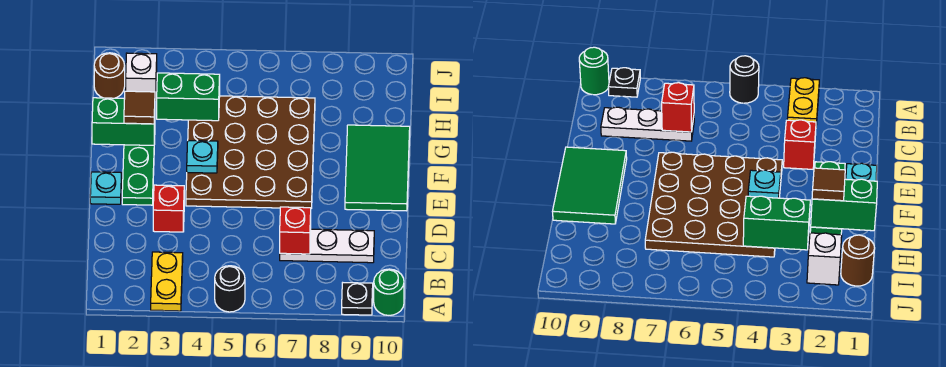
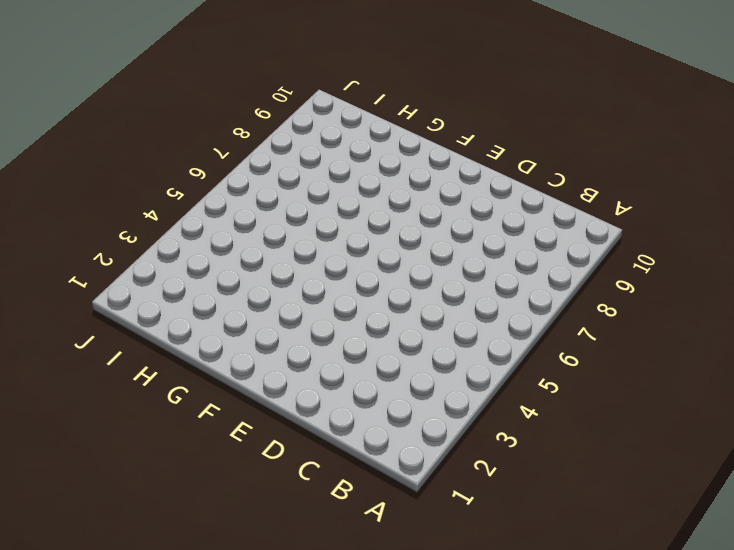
none -> yellow plate A3:B3 level 1
none -> black round brick A5 level 1
none -> black plate A9 level 1

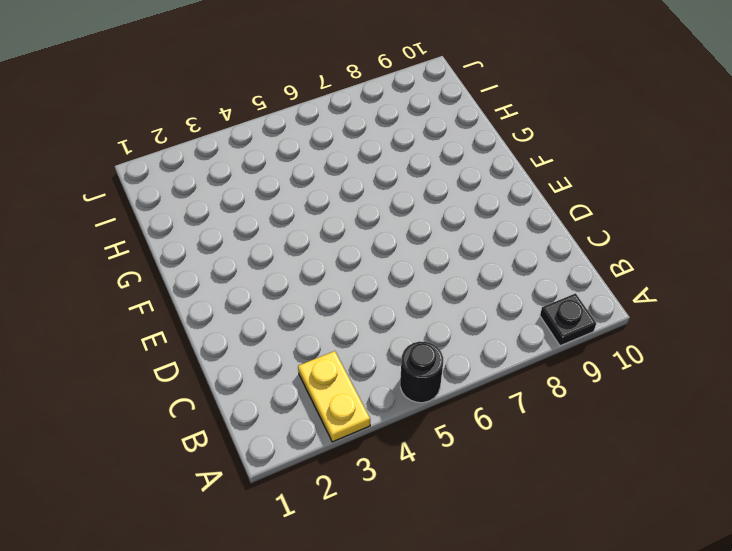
none -> green round brick A10 level 1
none -> white plate C7:C9 level 1
none -> red brick D3 level 1

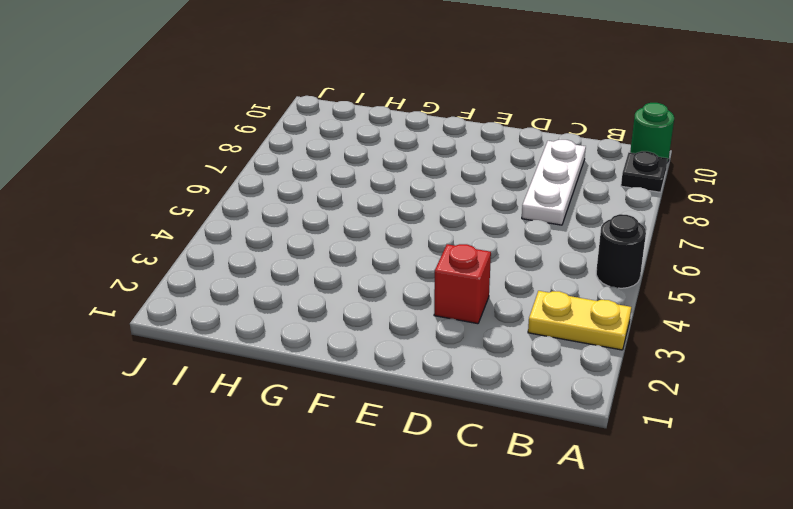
none -> cyan plate E1 level 1
none -> green plate E2:G2 level 1
none -> brown plate E4:H7 level 1

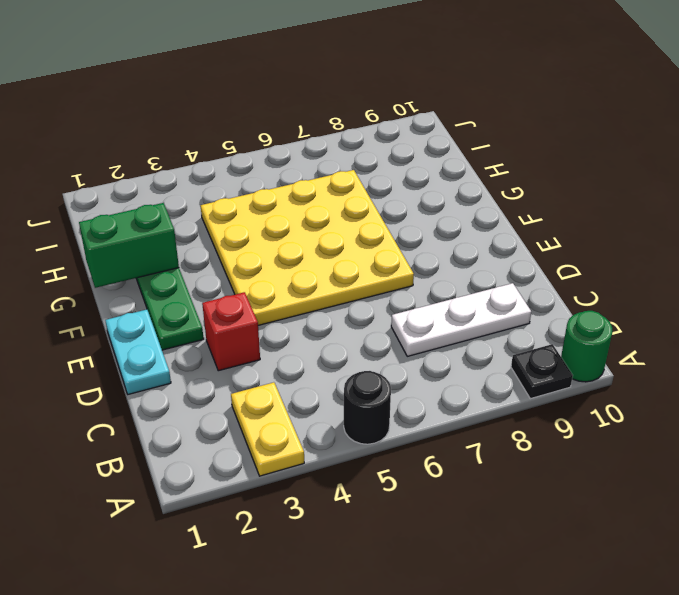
cyan plate D1:E1 level 1 -> cyan plate E1 level 1
yellow plate E4:H7 level 1 -> brown plate E4:H7 level 1
none -> green tile E9:G10 level 1
none -> brown round brick I1 level 1
none -> white brick I2 level 1

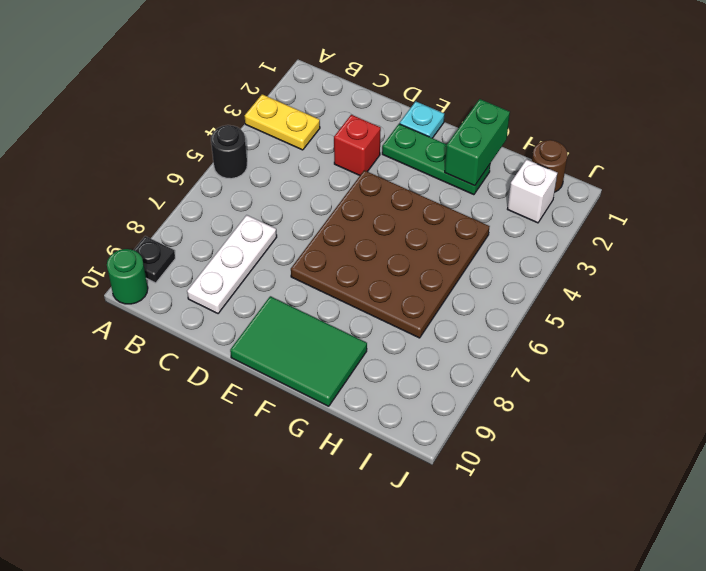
none -> red brick C7 level 2
none -> cyan plate F4 level 2
none -> green brick H3:H4 level 2

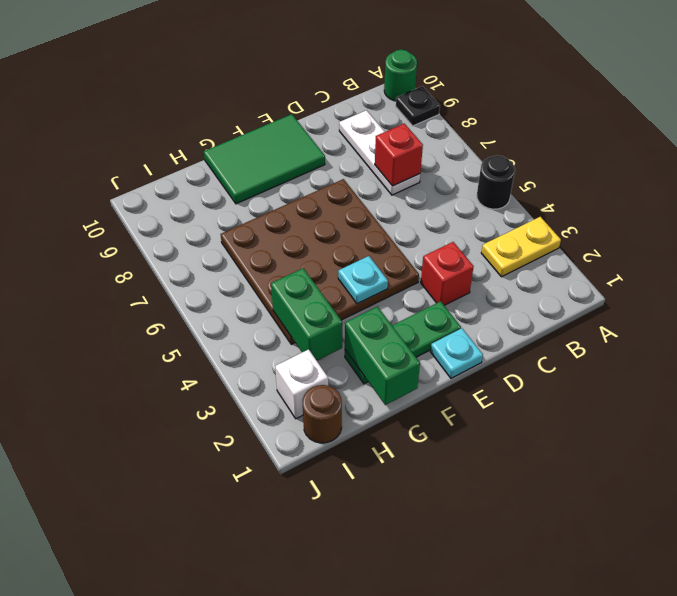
none -> brown tile G2 level 3

